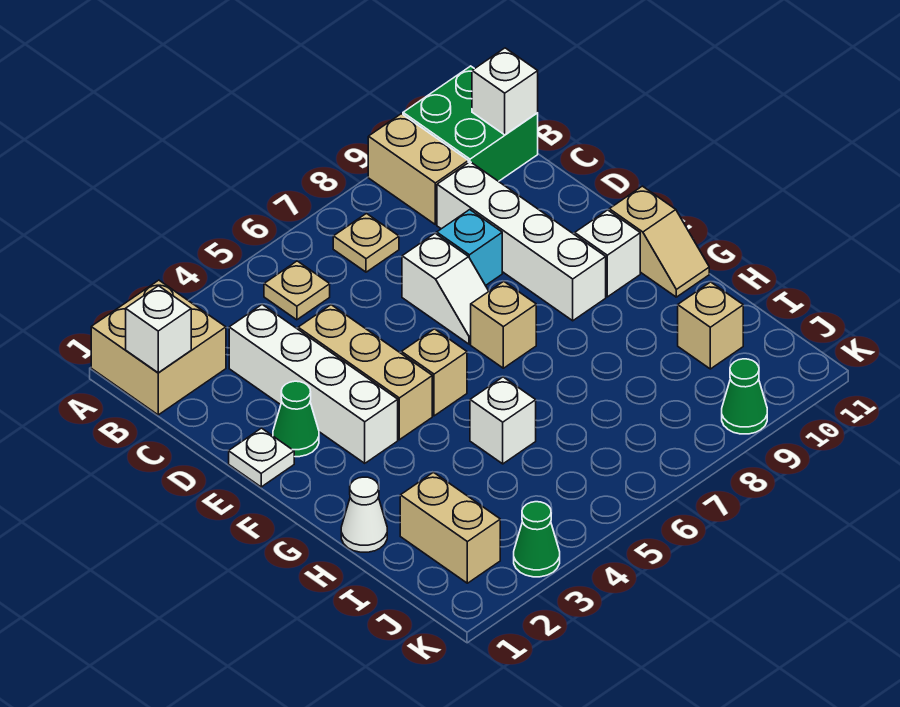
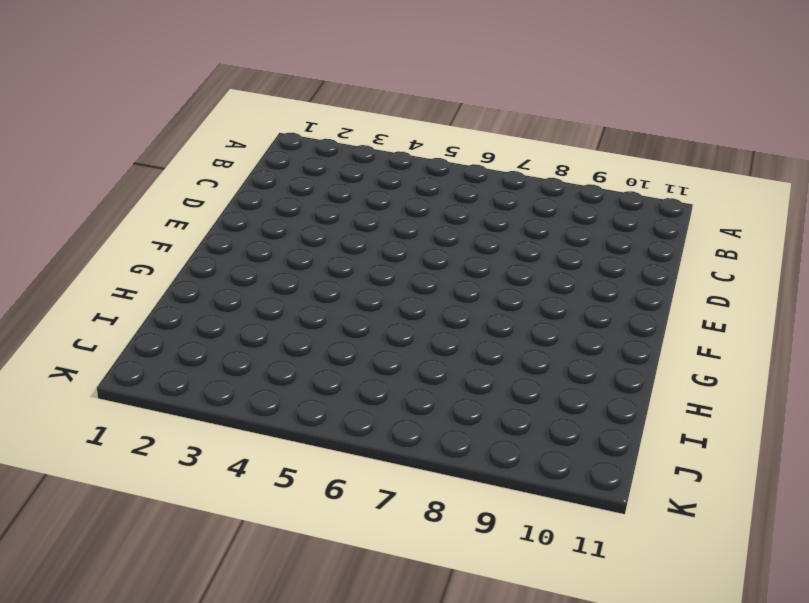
none -> tan brick A1:B2 level 1
none -> tan brick A9:B9 level 1
none -> green brick A10:B11 level 1

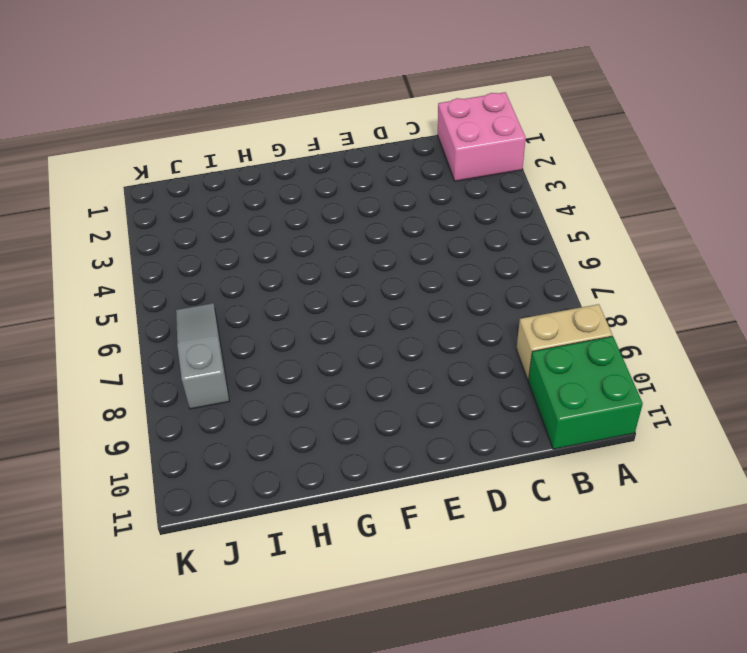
pink brick A1:B2 level 1 -> tan brick A1:B2 level 1
grey slope J6:J8 level 1 top 8 -> none
none -> tan plate B5 level 1
none -> tan plate B7 level 1
none -> white brick C3:F3 level 1

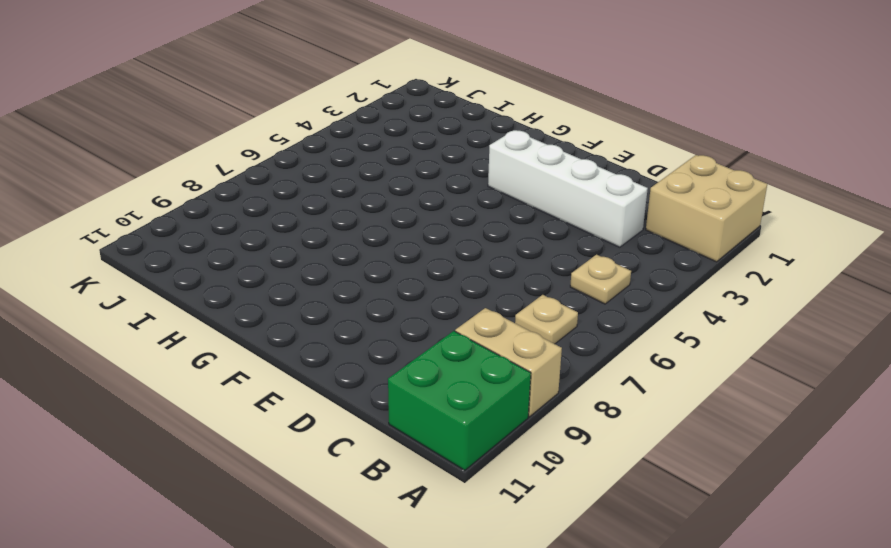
none -> white brick C9:F9 level 1
none -> tan brick D4:F4 level 1
none -> white slope D7:E7 level 1 top D

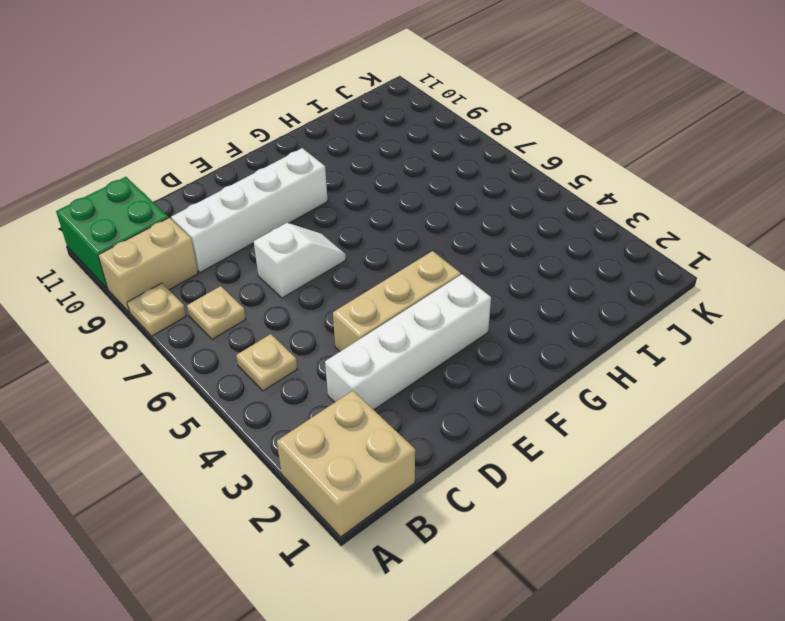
tan plate A8 level 1 -> none
none -> cyan brick D8 level 1
none -> white plate E1 level 1
none -> green cone E2 level 1

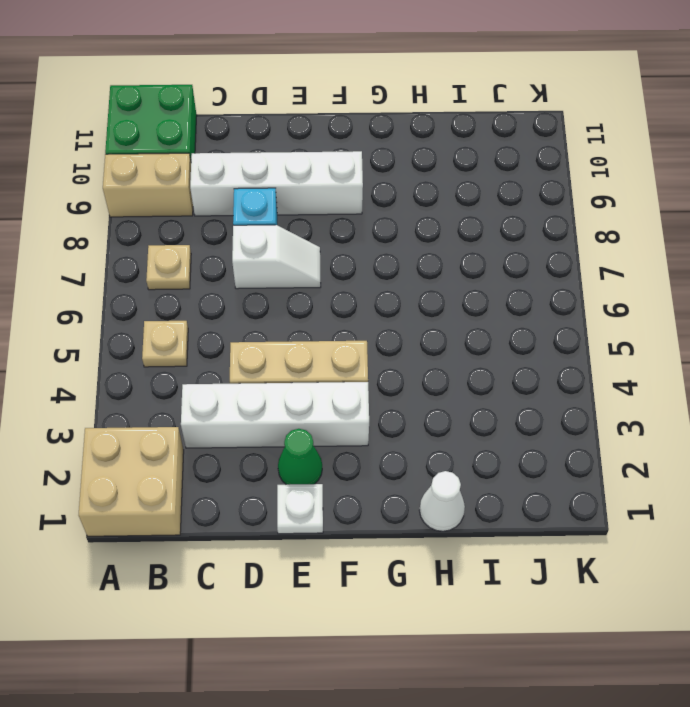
none -> tan brick F5 level 1
none -> tan brick F7 level 1
none -> white brick F10 level 1

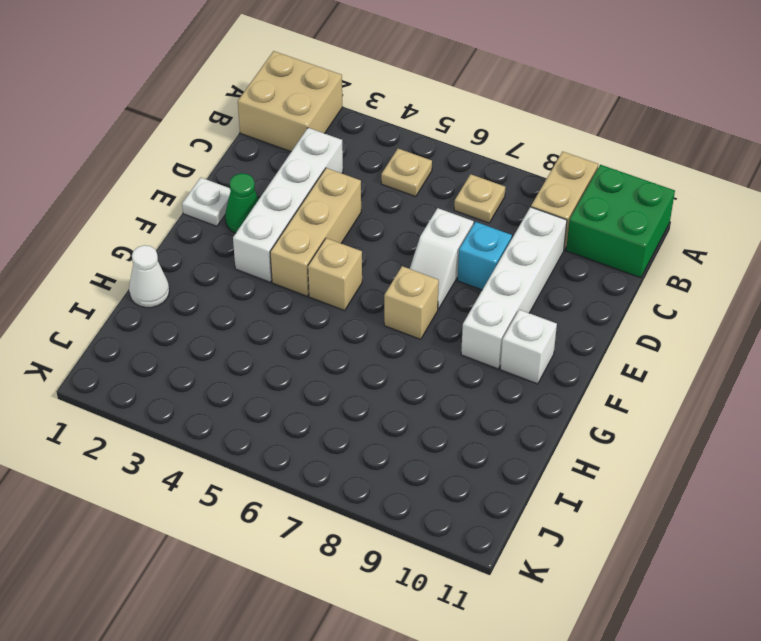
none -> tan slope F11:G11 level 1 top F
none -> white brick H5 level 1
none -> tan brick I2:J2 level 1

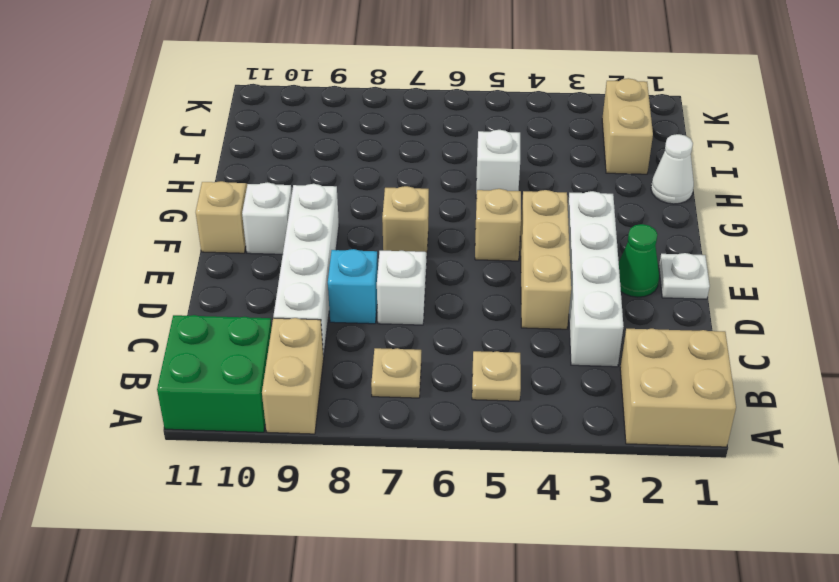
none -> tan brick I10 level 1
none -> green cone K3 level 1
none -> green cone K9 level 1

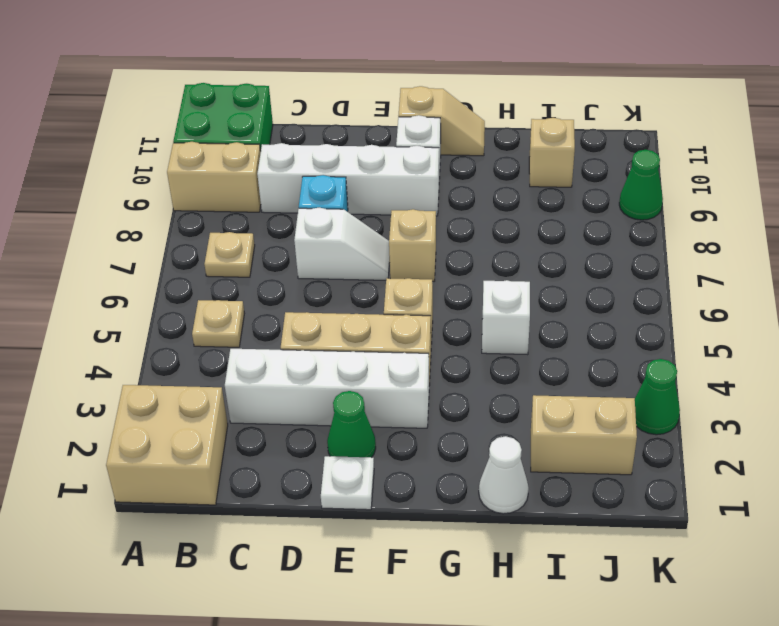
none -> white brick B1 level 2
none -> white brick B11 level 2

